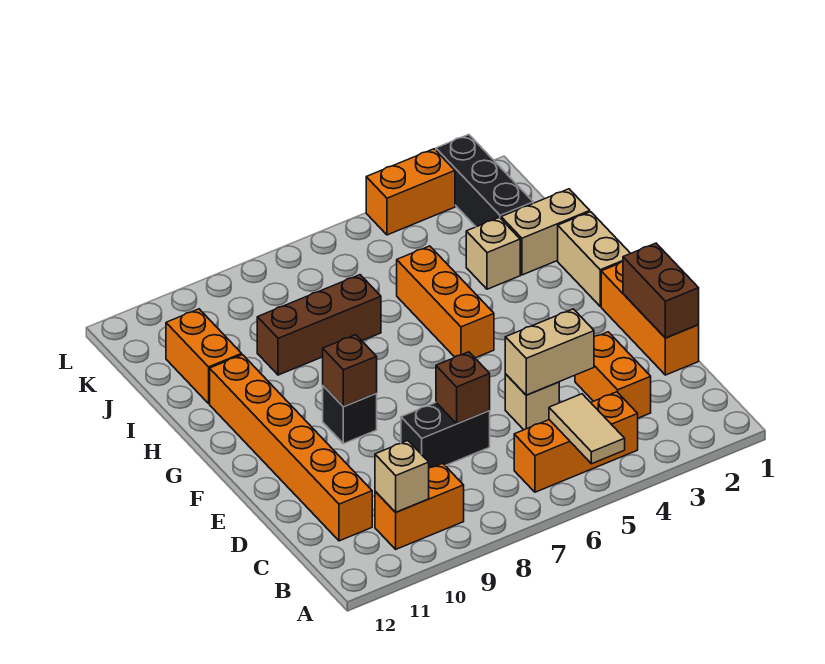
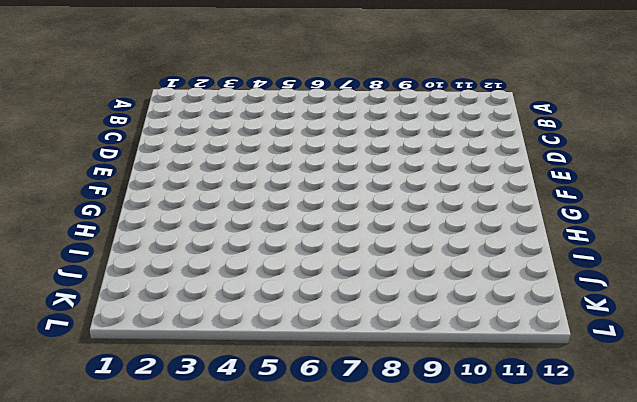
none -> orange brick B4:B6 level 1
none -> orange brick B9:B10 level 1
none -> orange brick C3:D3 level 1

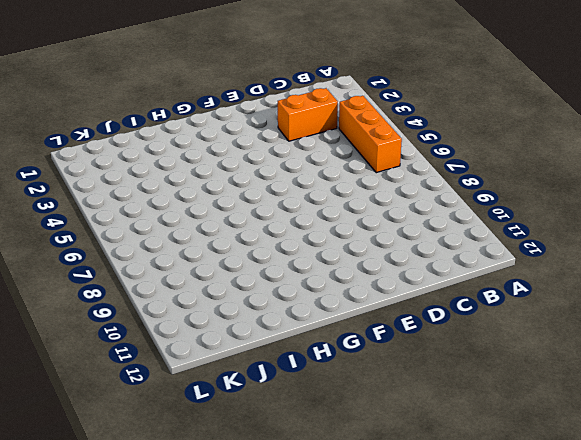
none -> orange brick B9:B10 level 1
none -> orange brick C11:H11 level 1
none -> orange brick D1:F1 level 1

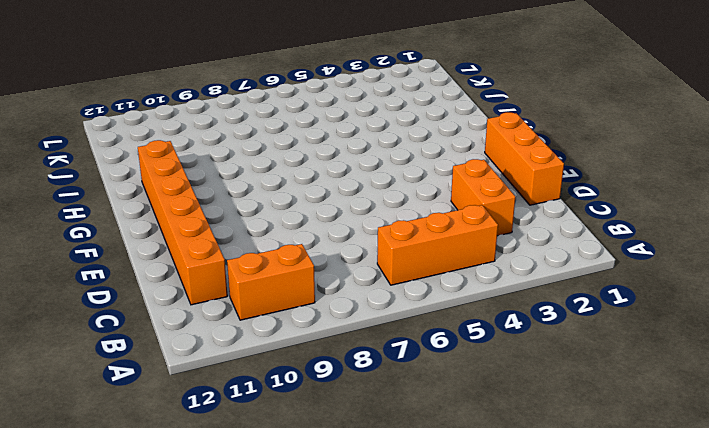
none -> tan brick D5 level 1
none -> black brick D7:D8 level 1
none -> black brick F9 level 1

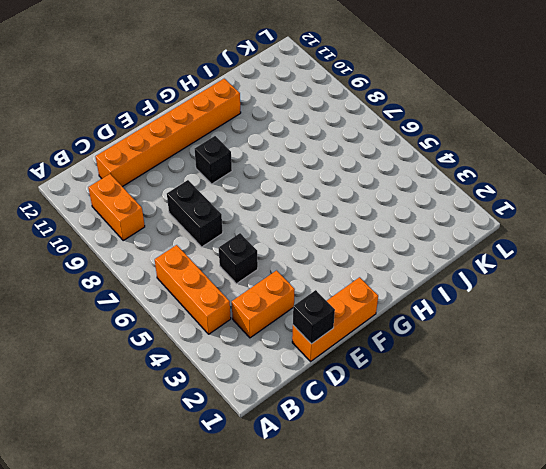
black brick D1 level 2 -> brown brick D1:E1 level 2
black brick D5 level 1 -> tan brick D5 level 1
none -> tan brick G1:H1 level 1
none -> orange brick G5:I5 level 1
none -> tan brick I1:I2 level 1

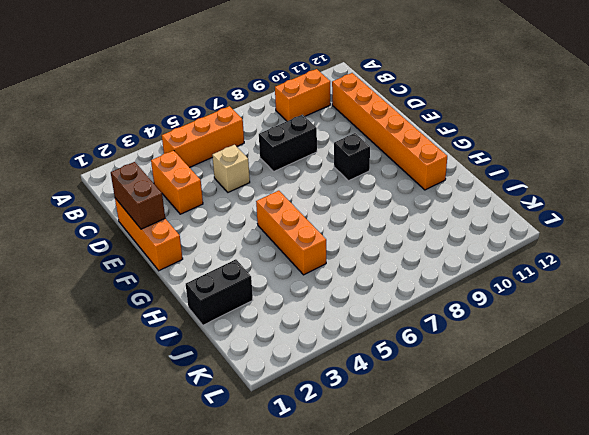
black brick I1:I2 level 1 -> tan brick I1:I2 level 1
none -> tan brick G1:H1 level 1
none -> tan brick I3 level 1
none -> brown brick I7:I9 level 1

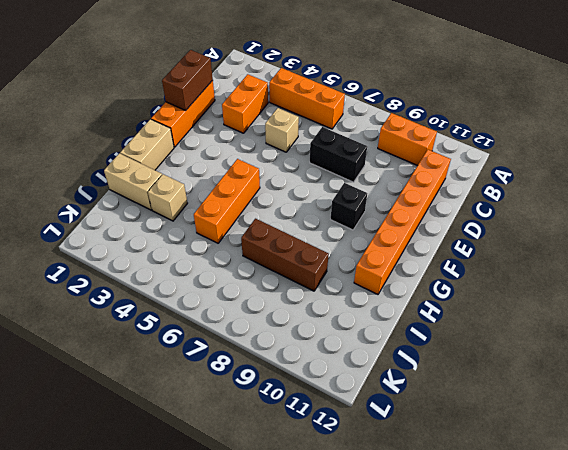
none -> orange brick I11:J11 level 1
none -> black brick J2:L2 level 1
none -> orange brick L3:L4 level 1

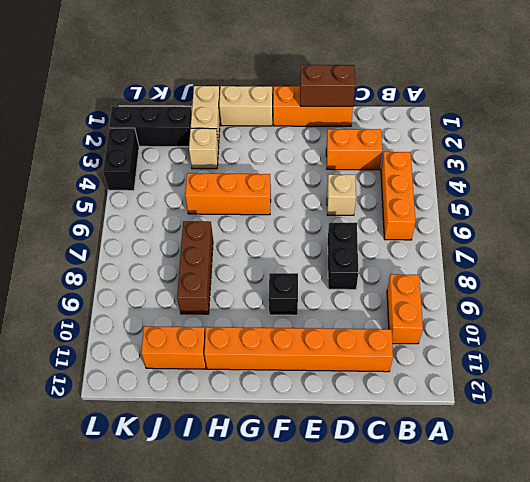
black brick L3:L4 level 1 -> orange brick L3:L4 level 1
none -> tan tile A5:B5 level 2
none -> tan brick B10 level 2
none -> tan brick D4:D5 level 2

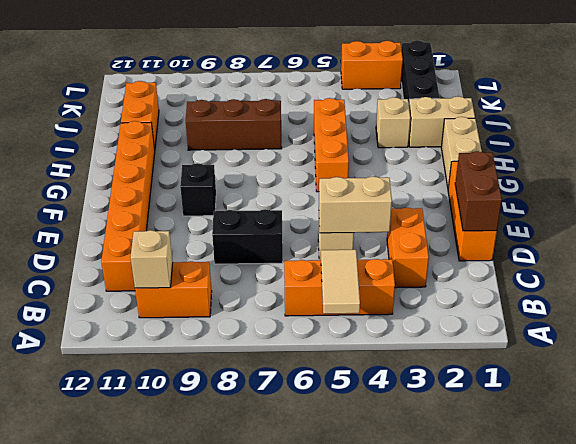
none -> brown brick D7 level 2
none -> brown brick F9 level 2

